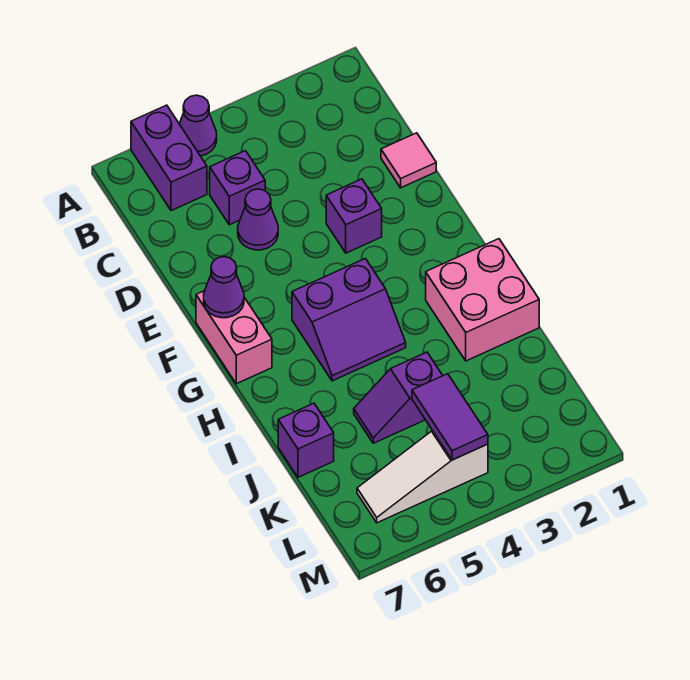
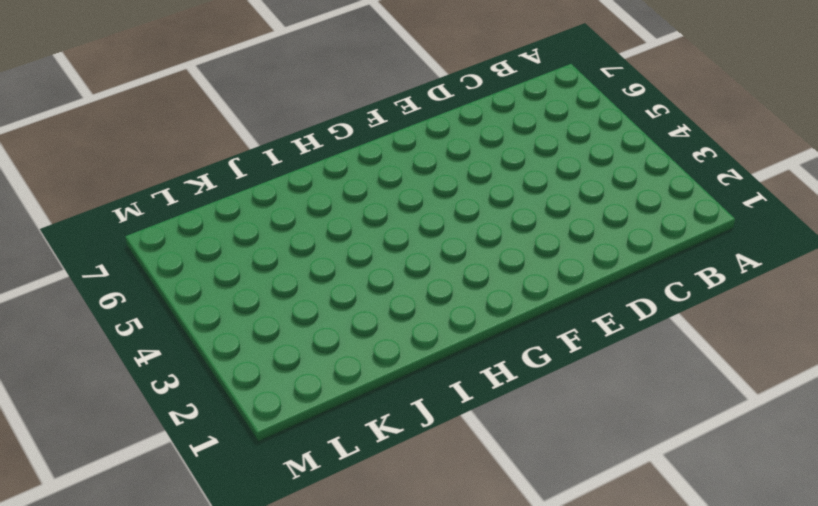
none -> purple cone A5 level 1
none -> purple brick A6:B6 level 1
none -> purple brick C5 level 1

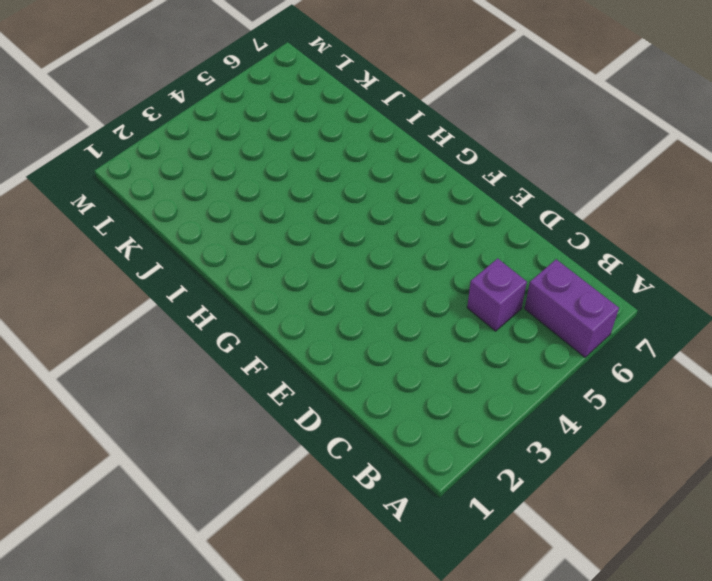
none -> purple cone A5 level 1
none -> pink tile D1 level 1
none -> purple cone D5 level 1

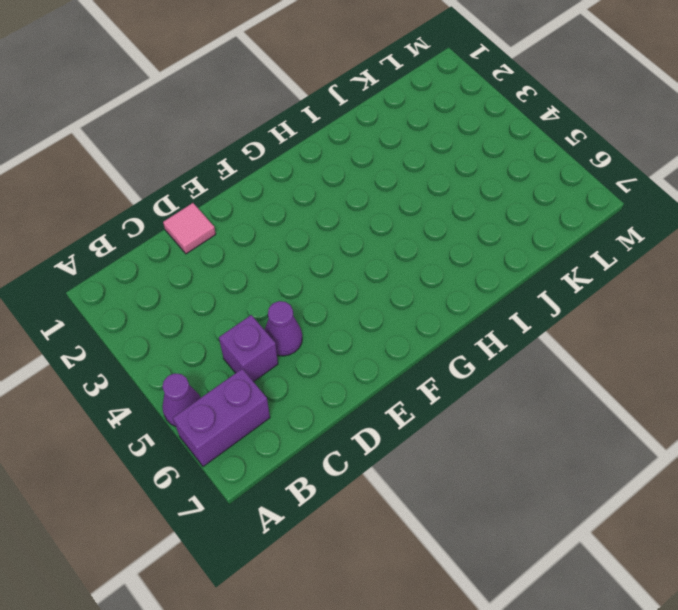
none -> purple brick E3 level 1
none -> pink brick F7:G7 level 1
none -> purple slope G4:H5 level 1 top G

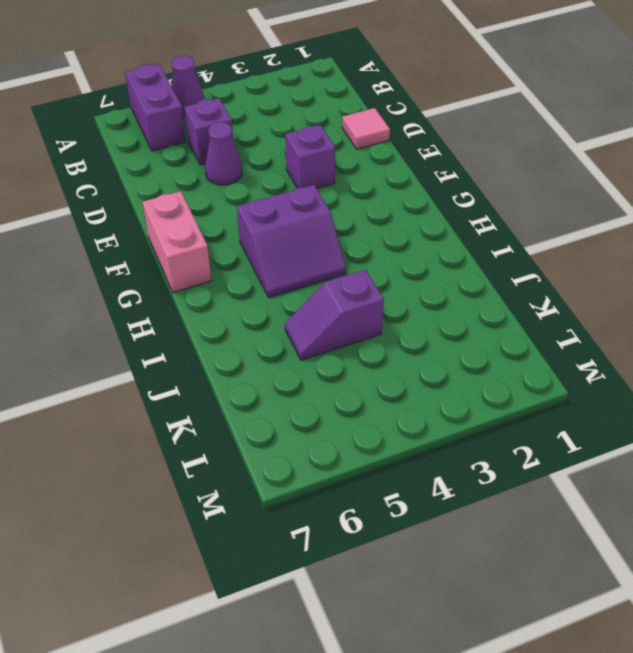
none -> pink brick H1:I2 level 1
none -> purple brick J7 level 1
none -> white slope L4:L6 level 1 top 4

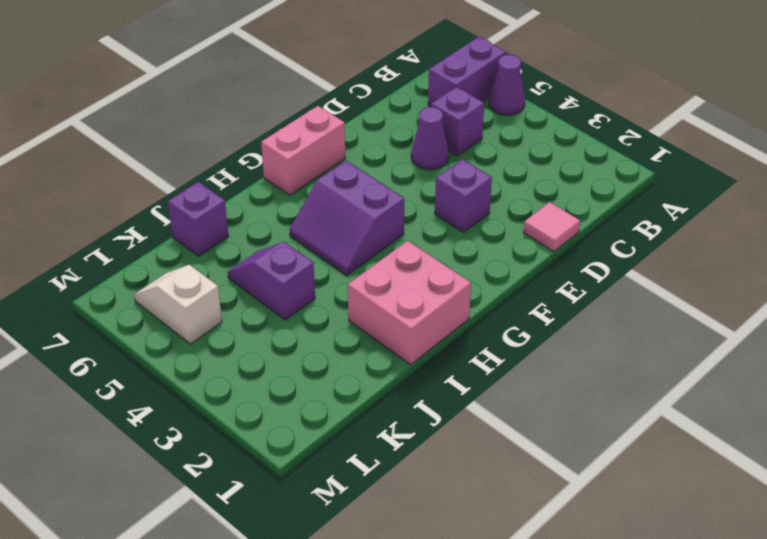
white slope L5:L6 level 1 top 5 -> white slope L4:L6 level 1 top 4
none -> purple cone F7 level 2
none -> purple tile K4:L4 level 2

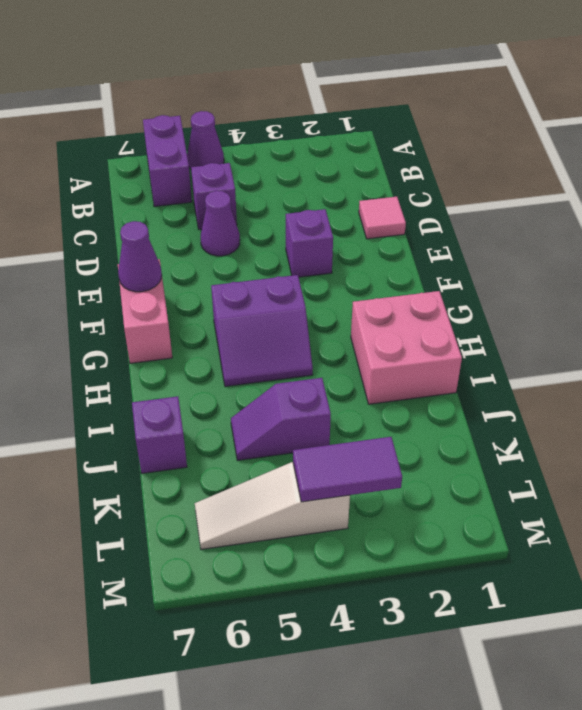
purple tile L3:L4 level 2 -> purple tile K4:L4 level 2

